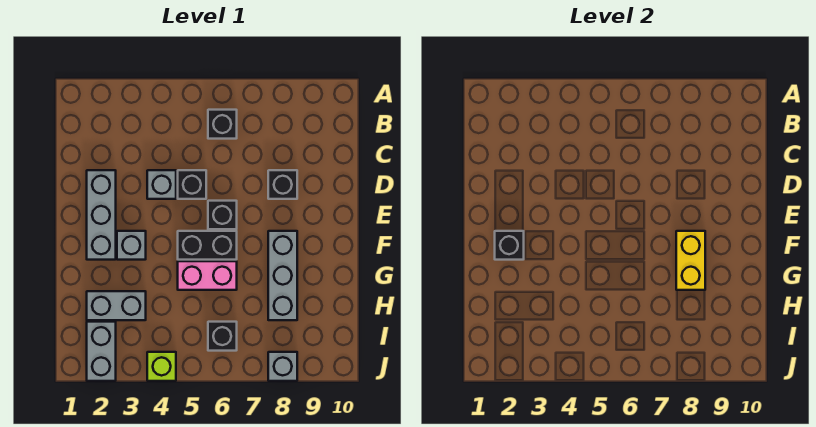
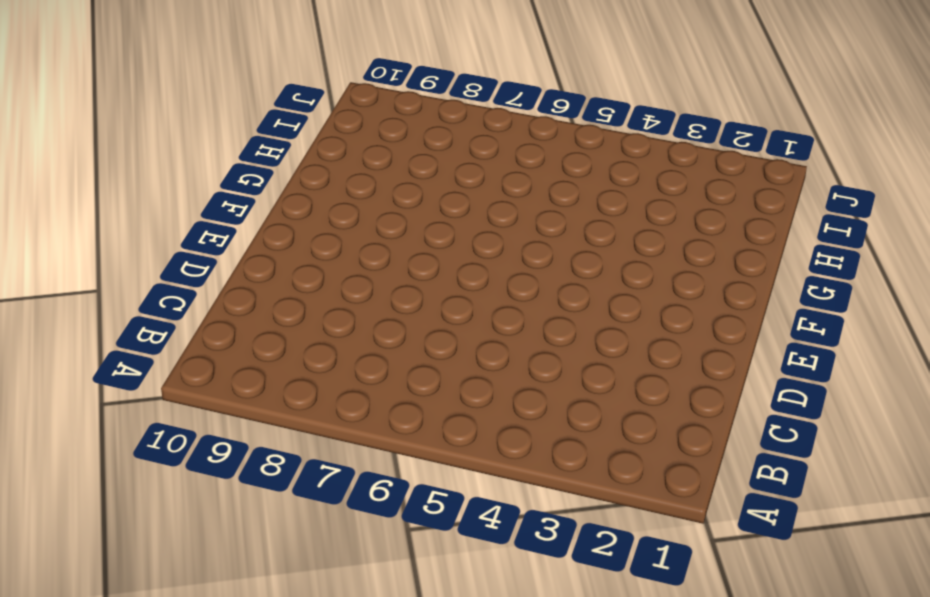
none -> black brick B6 level 1
none -> grey brick D2:F2 level 1
none -> grey brick D4 level 1

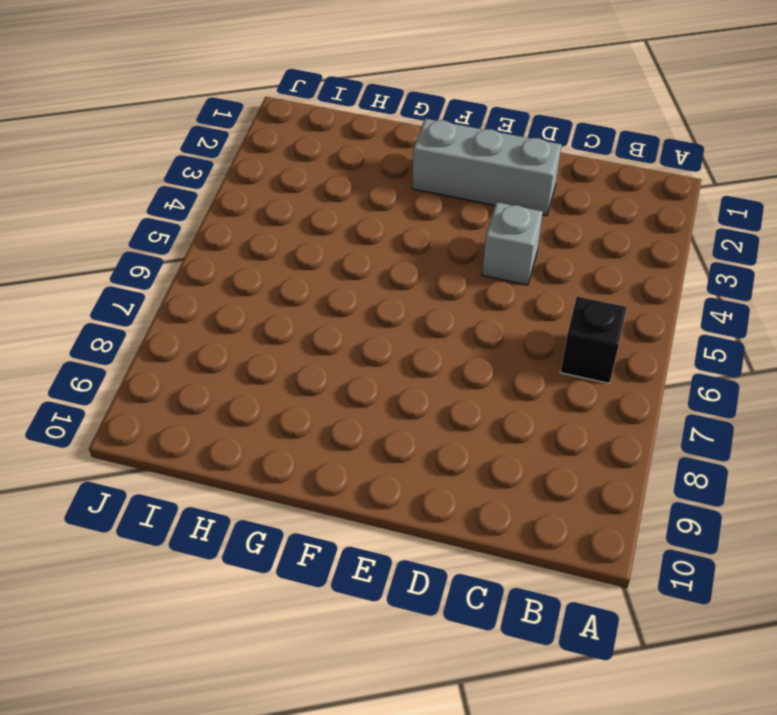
none -> black brick D5 level 1
none -> black brick D8 level 1
none -> black brick E6 level 1

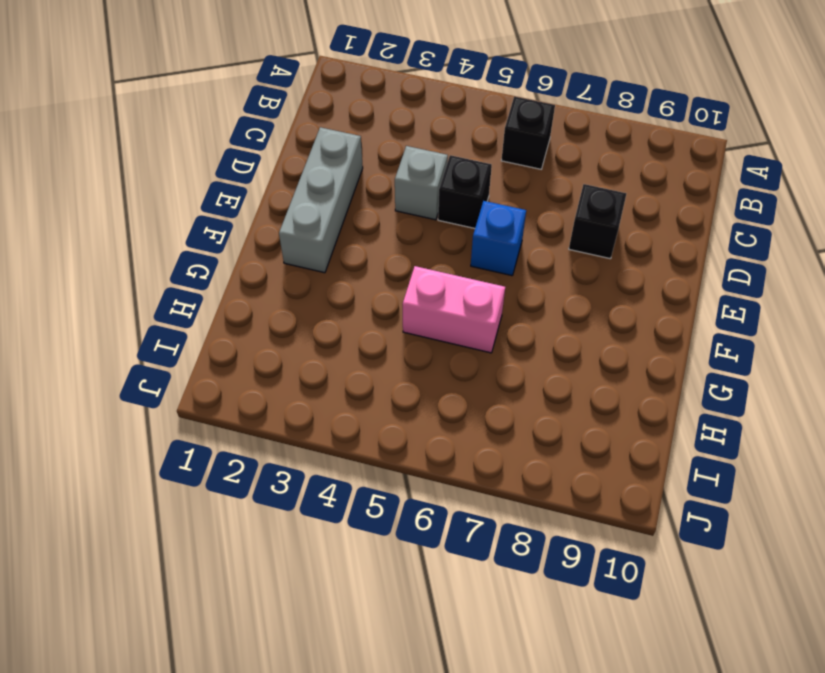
blue brick E6 level 1 -> black brick E6 level 1
none -> grey brick F3 level 1
none -> black brick F5:F6 level 1
none -> grey brick F8:H8 level 1

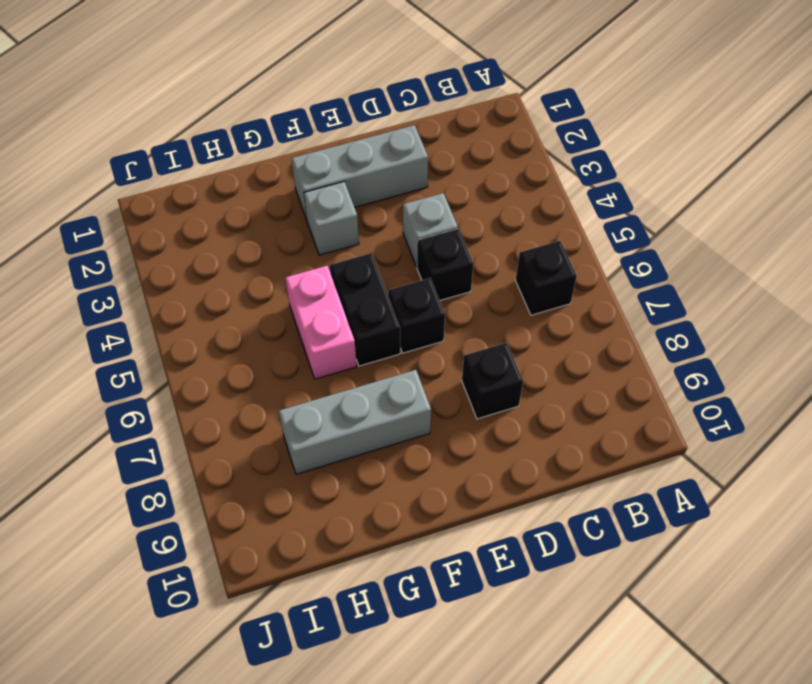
none -> grey brick H2:H3 level 1
none -> grey brick I2:J2 level 1
none -> black brick I6 level 1

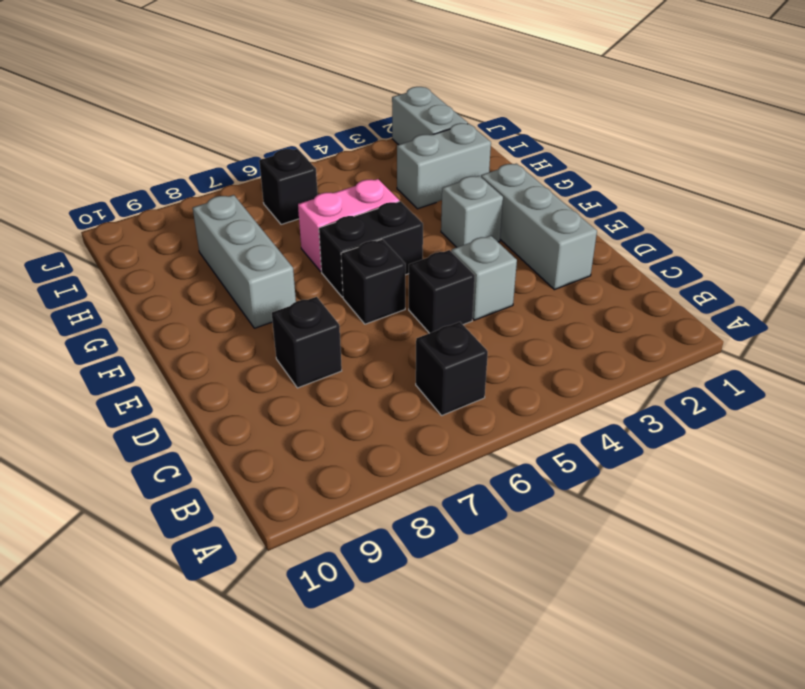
none -> lime brick J4 level 1
none -> grey brick J8 level 1
none -> black brick F2 level 2

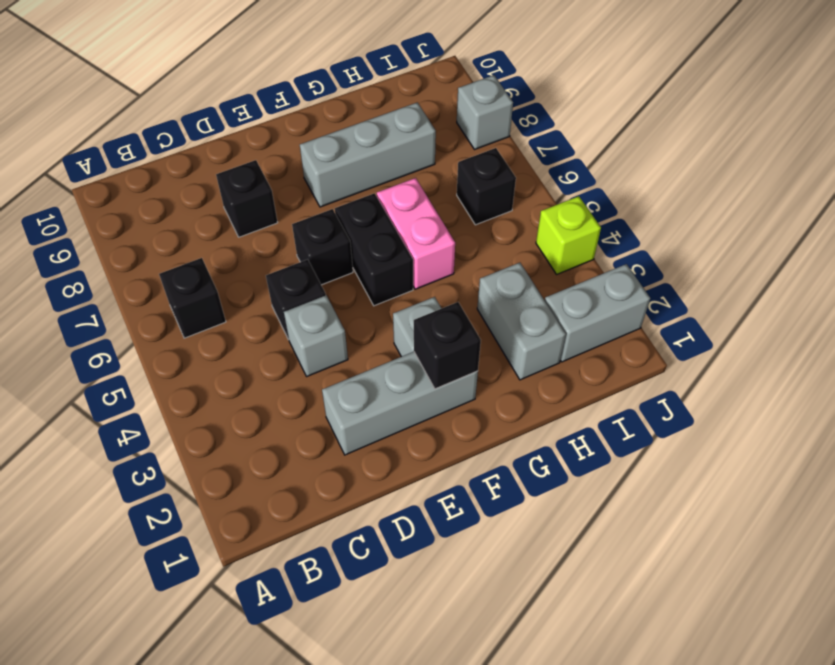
none -> yellow brick F8:G8 level 2

